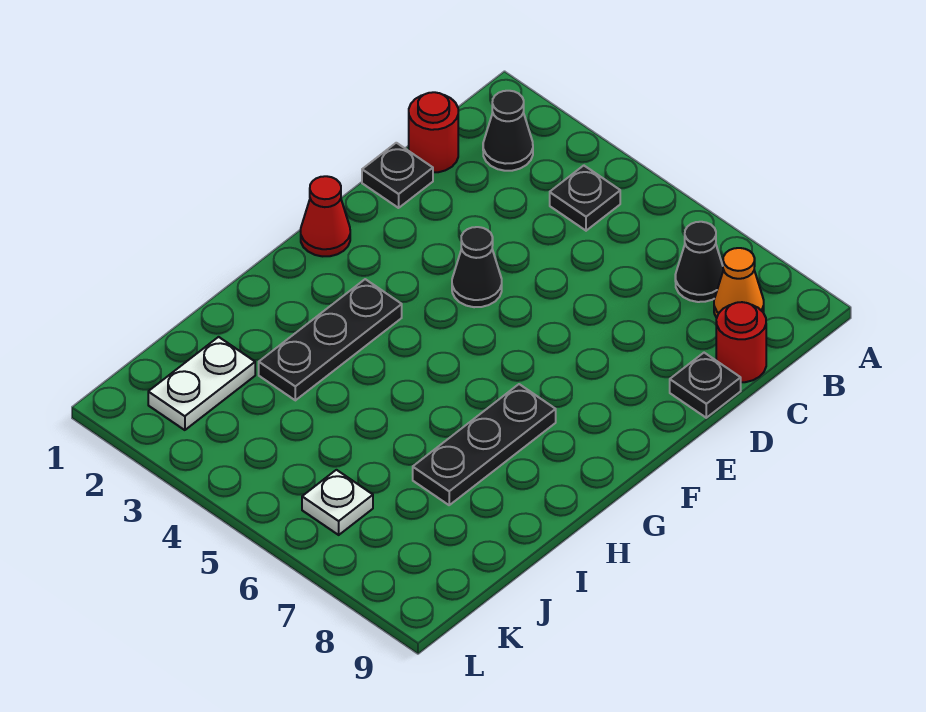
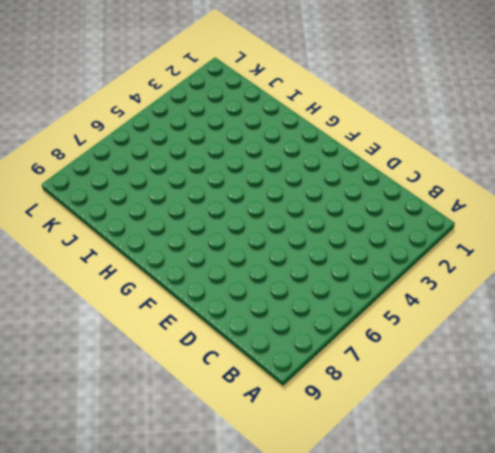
none -> black cone B2 level 1
none -> black plate B4 level 1
none -> black cone B7 level 1

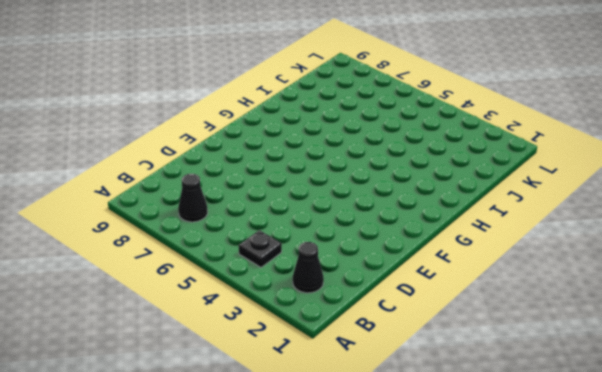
none -> orange cone B8 level 1
none -> red round brick C1 level 1
none -> red round brick C9 level 1

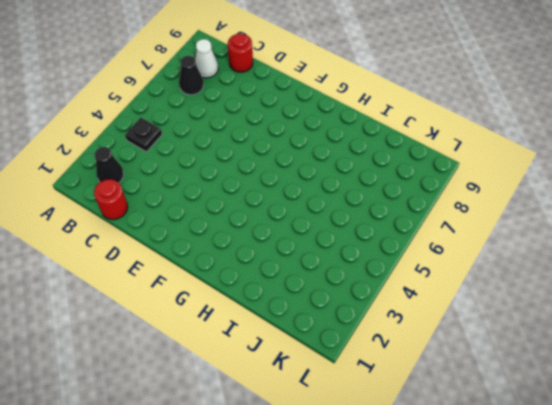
white cone B8 level 1 -> orange cone B8 level 1
none -> black plate D1 level 1
none -> black plate D9 level 1
none -> black cone E4 level 1

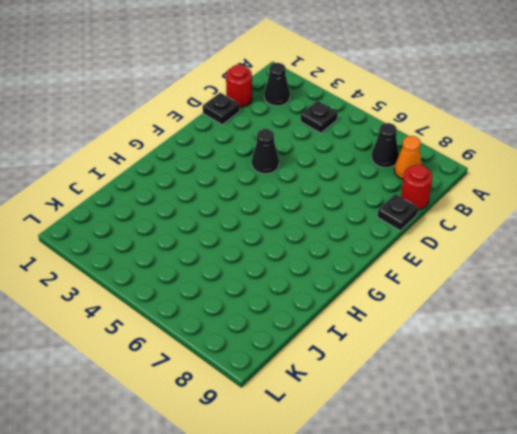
none -> red cone F1 level 1
none -> black plate G3:I3 level 1
none -> black plate G7:I7 level 1

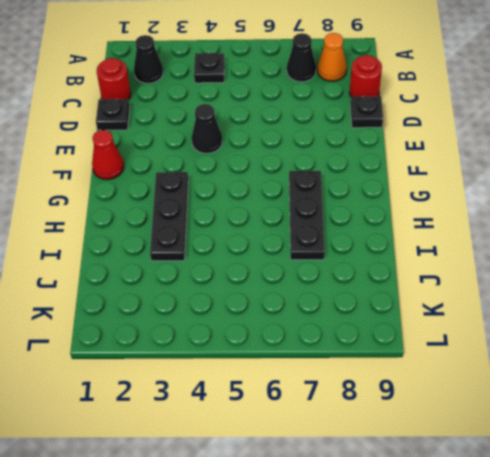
none -> white plate J2:K2 level 1
none -> white plate K6 level 1

